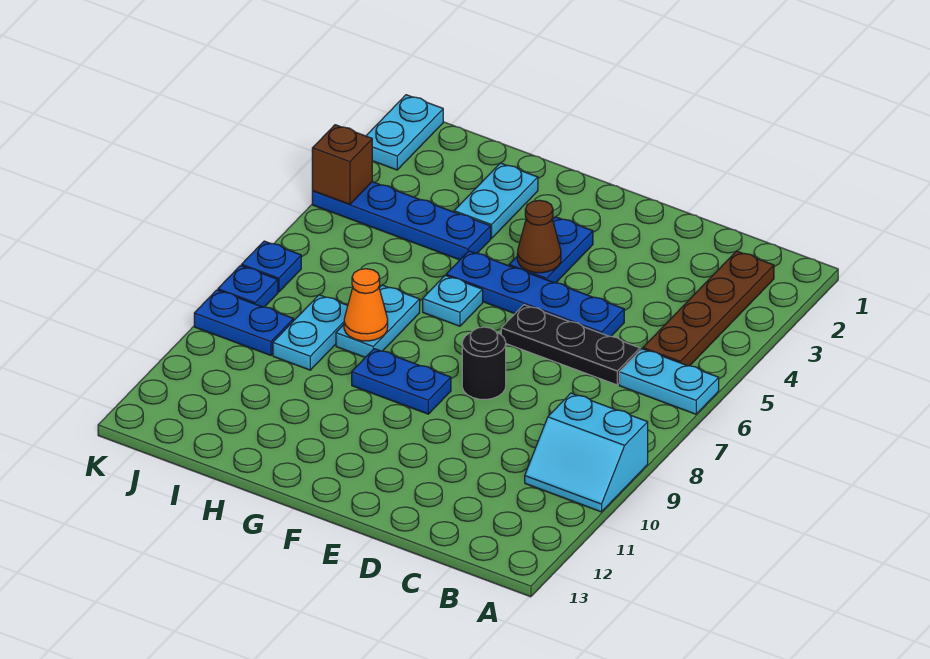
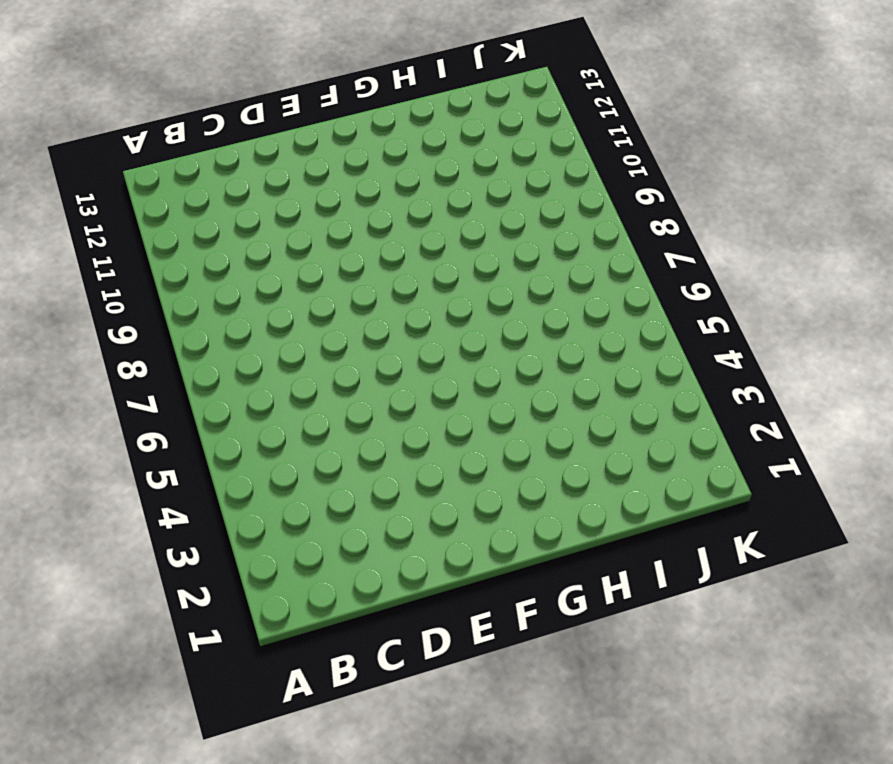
none -> cyan plate A6:B6 level 1
none -> cyan slope A9:B10 level 1 top 9
none -> brown plate B2:B5 level 1

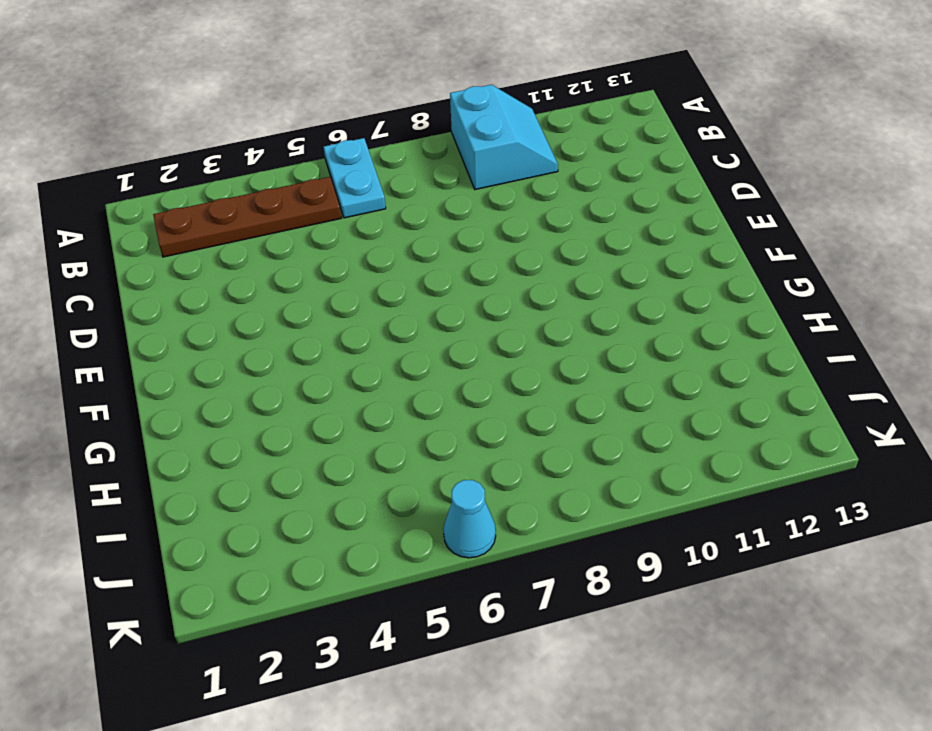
cyan cone K6 level 1 -> none
none -> black plate C6:E6 level 1
none -> blue plate D5:G5 level 1
none -> black round brick E8 level 1

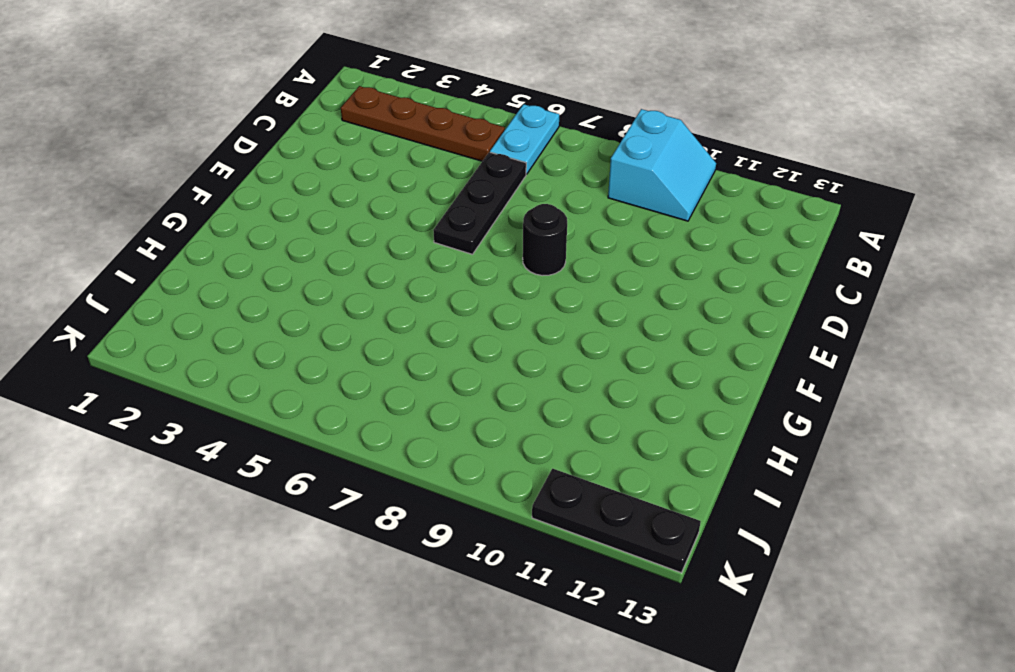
black plate K11:K13 level 1 -> none
none -> blue plate D5:G5 level 1
none -> blue plate F3:F4 level 1
none -> blue plate F9:G9 level 1

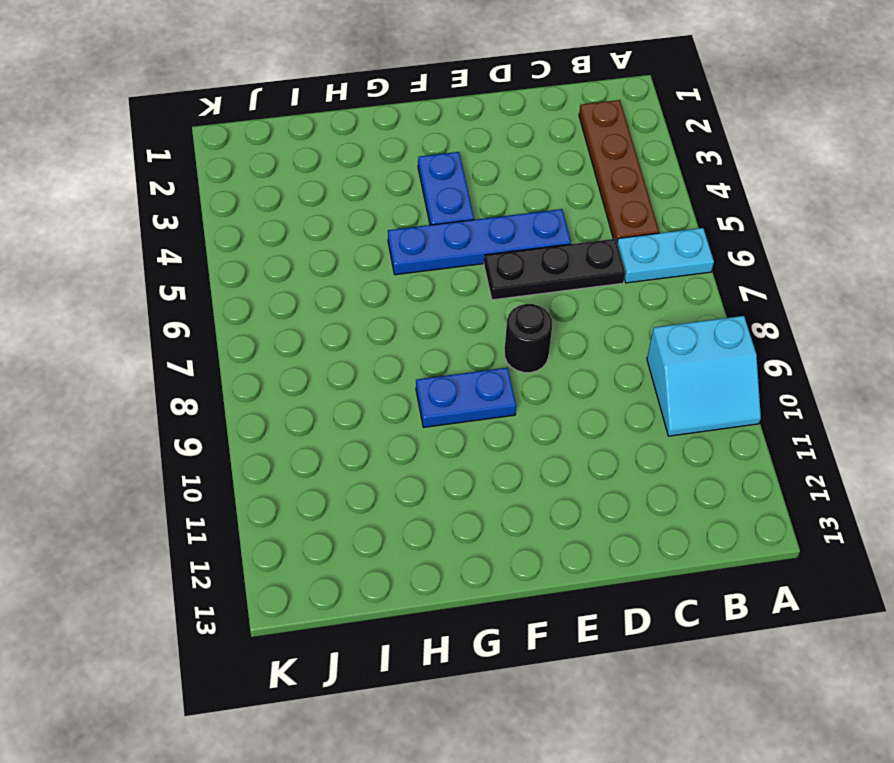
none -> cyan plate G6 level 1
none -> cyan plate H2:H3 level 1
none -> blue plate H4:K4 level 1

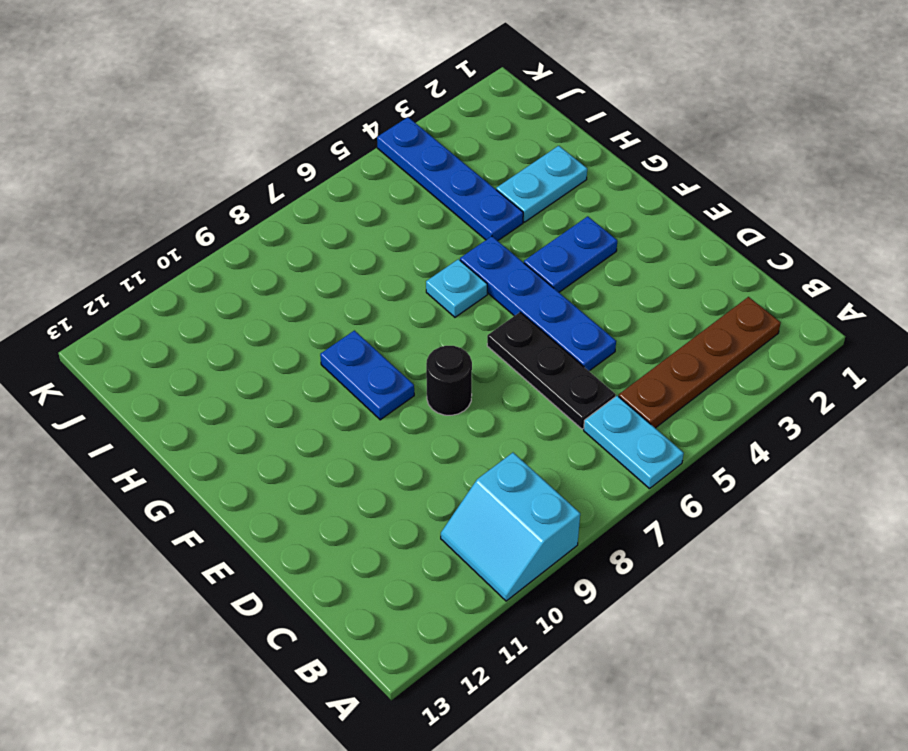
none -> cyan plate H7:H8 level 1
none -> cyan plate I8:I9 level 1
none -> blue plate J9:K9 level 1

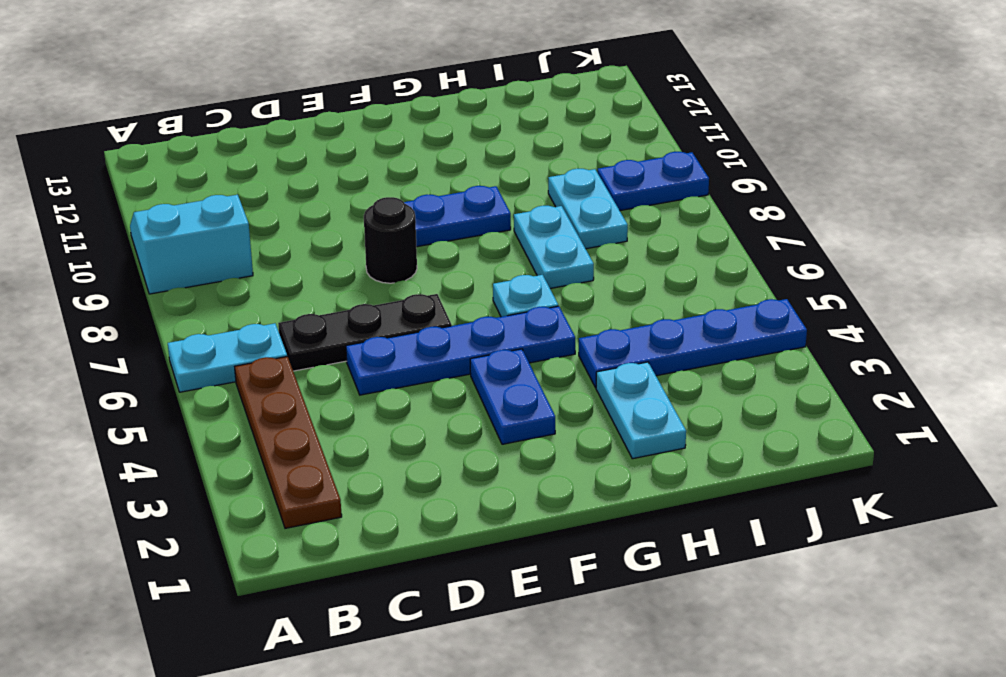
none -> cyan plate K1:K2 level 1
none -> blue plate K7 level 1
none -> blue plate K8 level 1

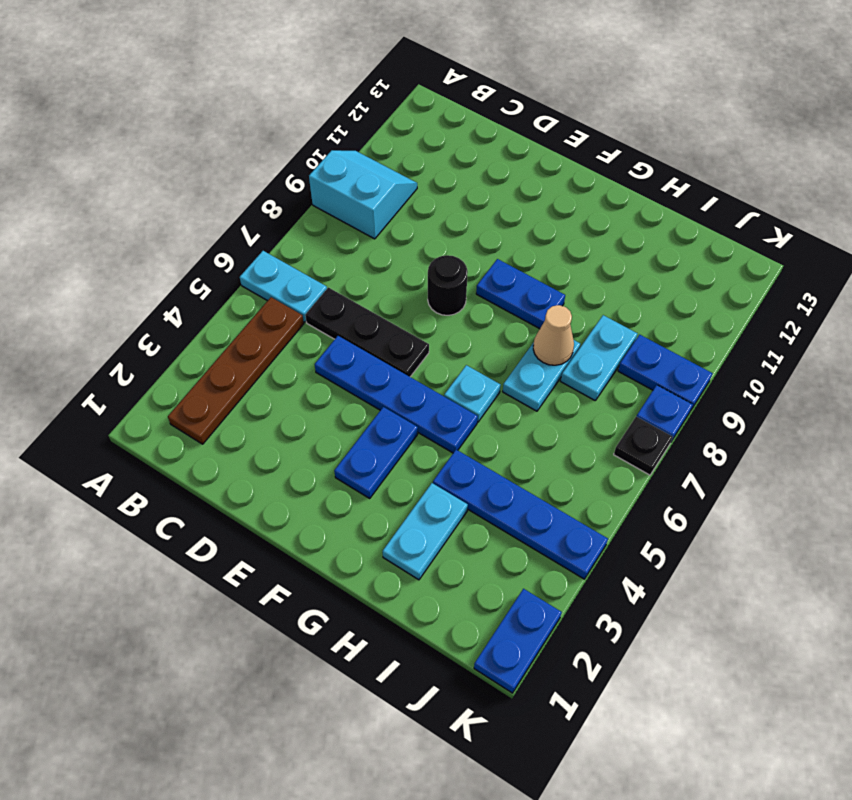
tan cone H8 level 2 -> orange cone H8 level 2
blue plate K1:K2 level 1 -> cyan plate K1:K2 level 1
black plate K7 level 1 -> blue plate K7 level 1
none -> brown cone F4 level 2
none -> brown brick K4 level 2

